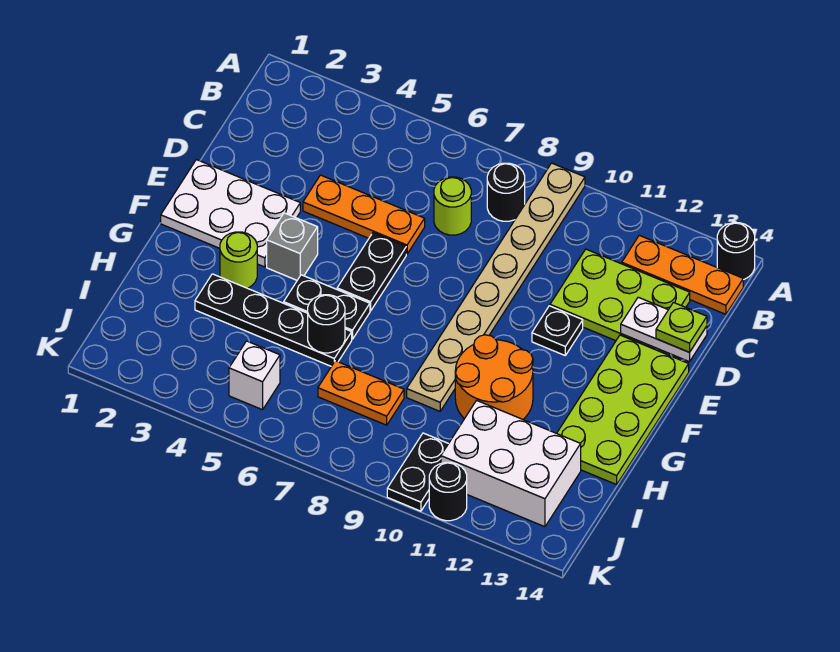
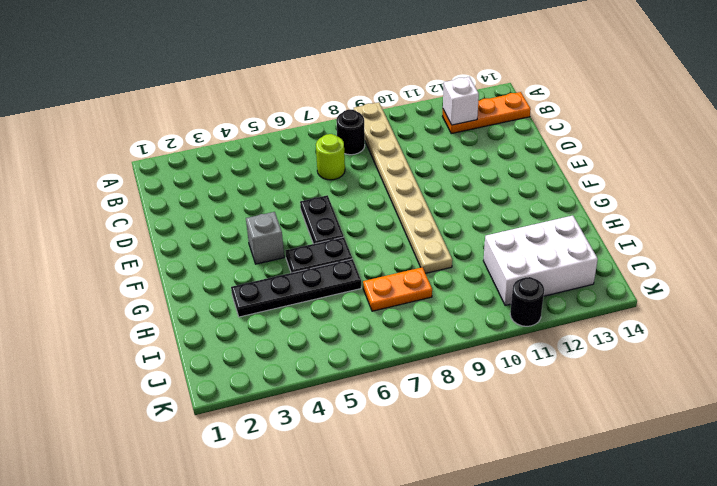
white brick B12 level 2 -> white brick J5 level 1
none -> black round brick A14 level 1
none -> lime plate C11:D13 level 1
none -> orange plate D4:D6 level 1

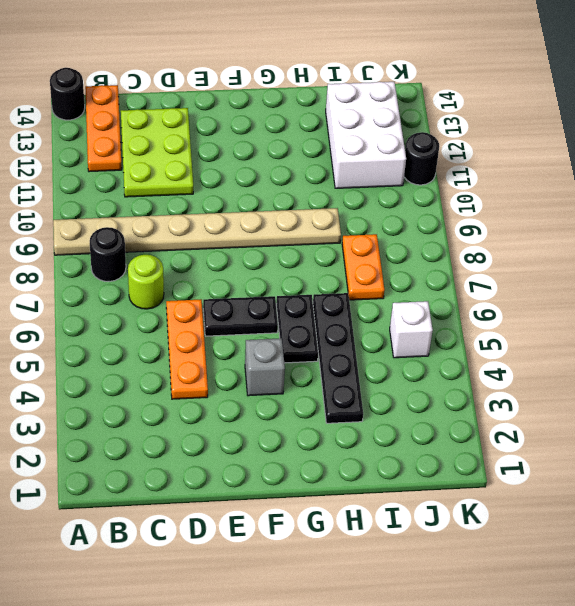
none -> white plate E1:F3 level 1
none -> black plate E11 level 1
none -> lime plate E13:H14 level 1

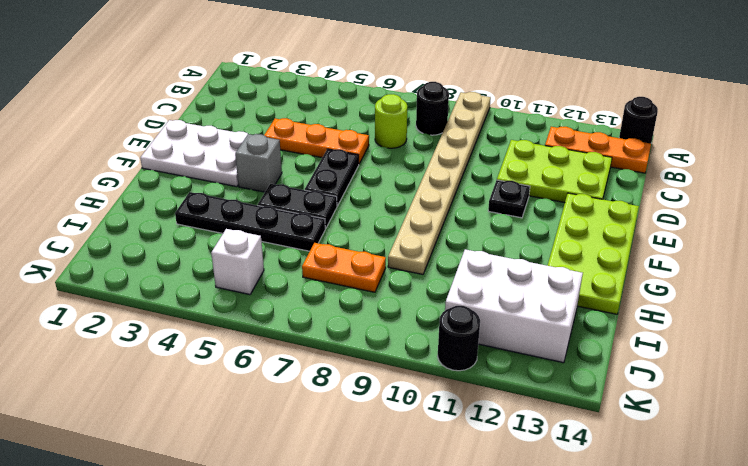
none -> lime round brick G3 level 1
none -> orange round brick G10:H11 level 1
none -> black plate J10:K10 level 1

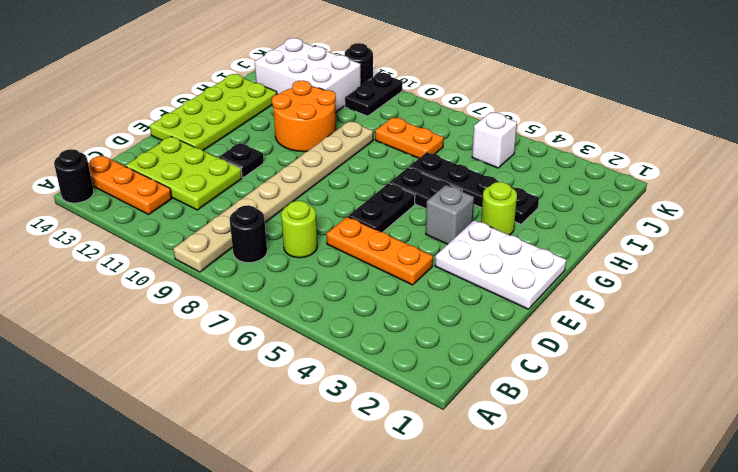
none -> white plate D13:D14 level 2
none -> black round brick H6 level 2
none -> lime plate D14 level 3

